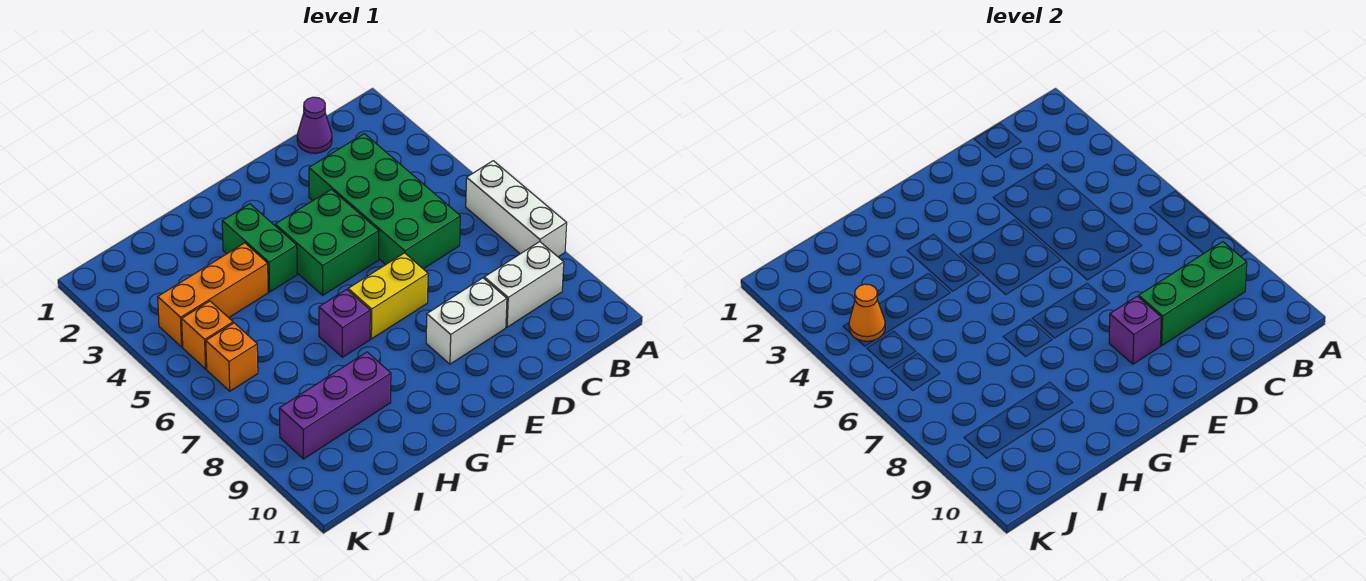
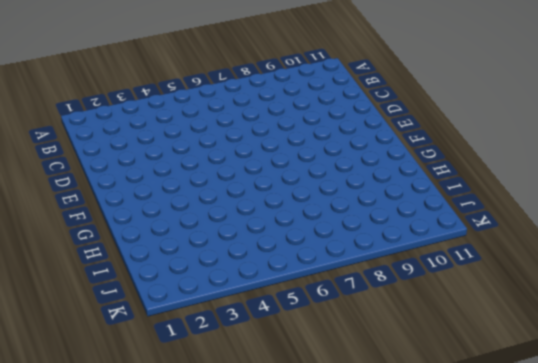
none -> white brick A6:A8 level 1
none -> white brick B9:C9 level 1
none -> purple cone C1 level 1

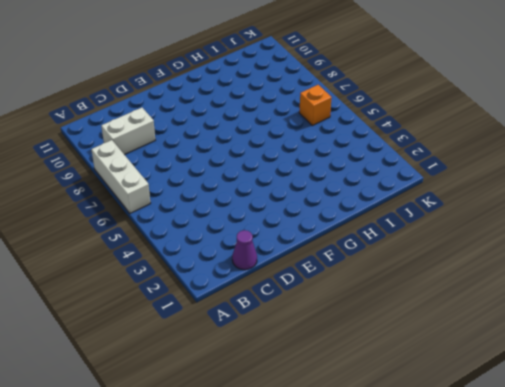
none -> green brick C3:D6 level 1
none -> white brick D9:E9 level 1
none -> green brick E4:F5 level 1

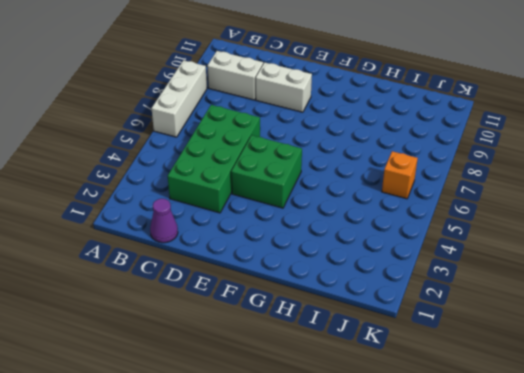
none -> yellow brick E7:F7 level 1
none -> green brick G3:G4 level 1
none -> purple brick G7 level 1

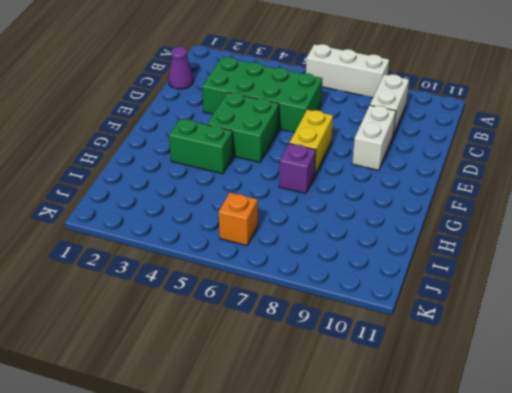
none -> orange brick H4:J4 level 1
none -> purple brick H9:J9 level 1
none -> orange brick J5 level 1

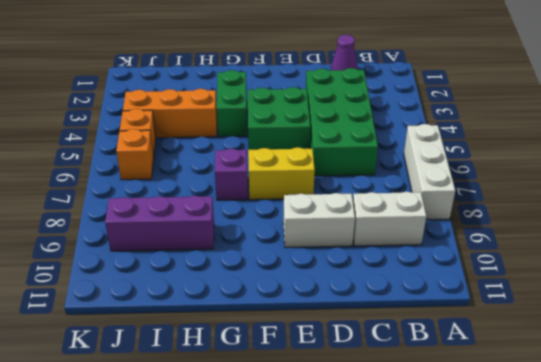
none -> green brick B9:D9 level 2
none -> purple brick E9 level 2
none -> orange cone J4 level 2

